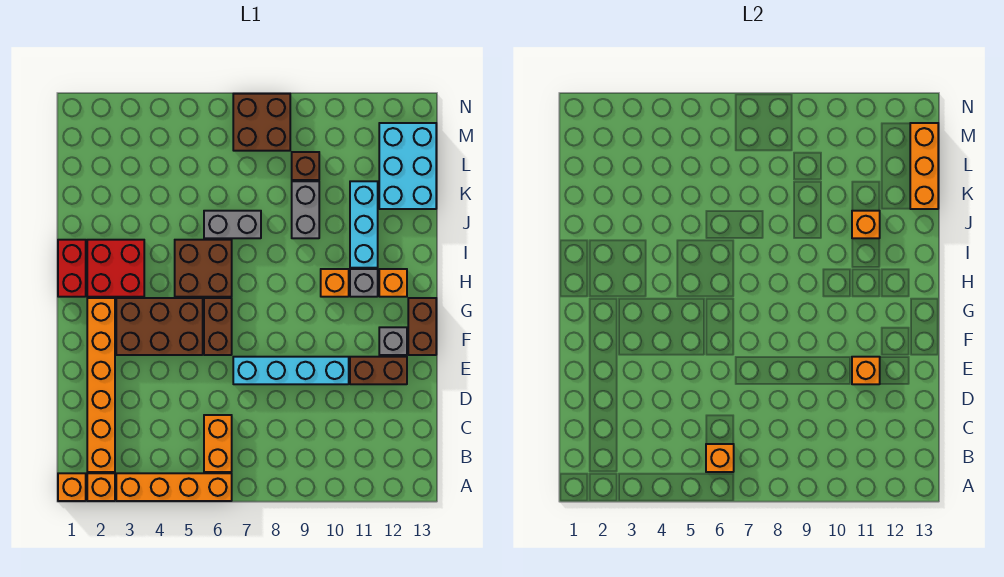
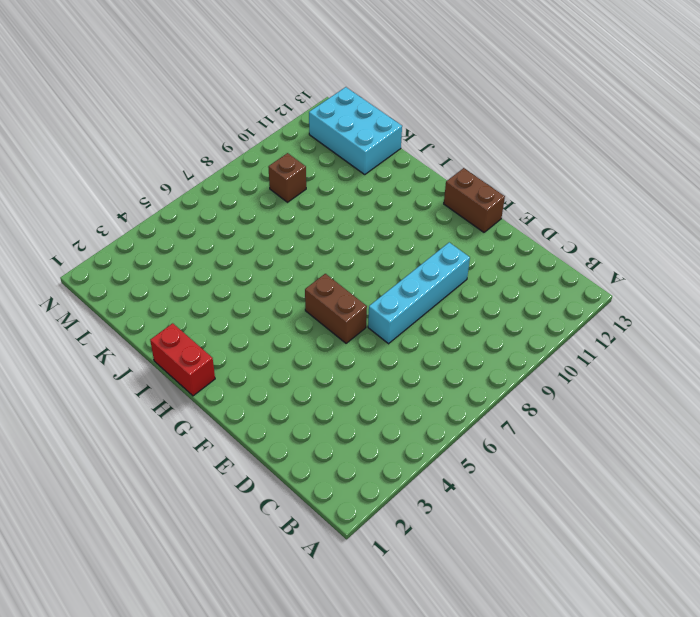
none -> orange brick A1 level 1
none -> orange brick A2 level 1
none -> orange brick A3:A6 level 1

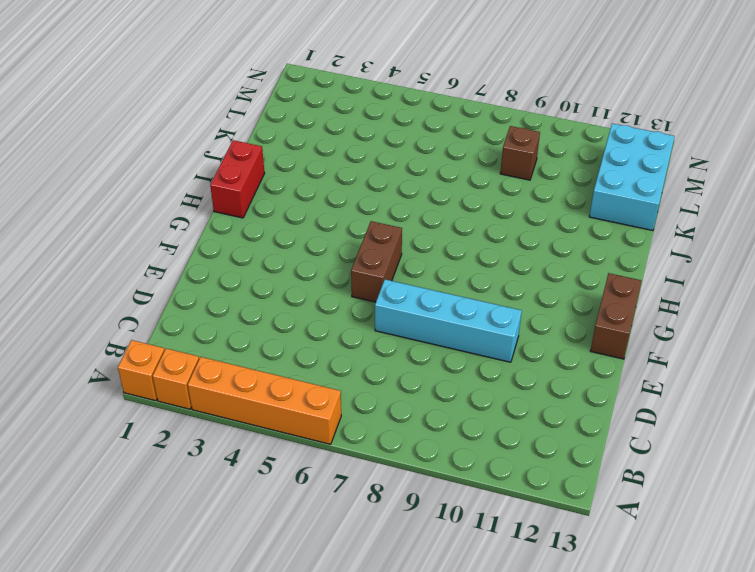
none -> orange brick B2:G2 level 1
none -> orange brick B6:C6 level 1
none -> brown brick E11:E12 level 1

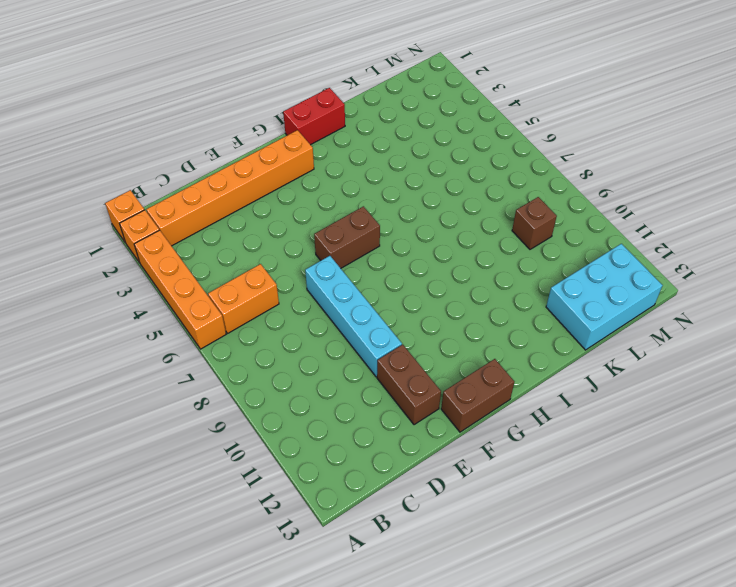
none -> brown brick F3:G5 level 1
none -> grey brick F12 level 1
none -> red brick H2:I3 level 1

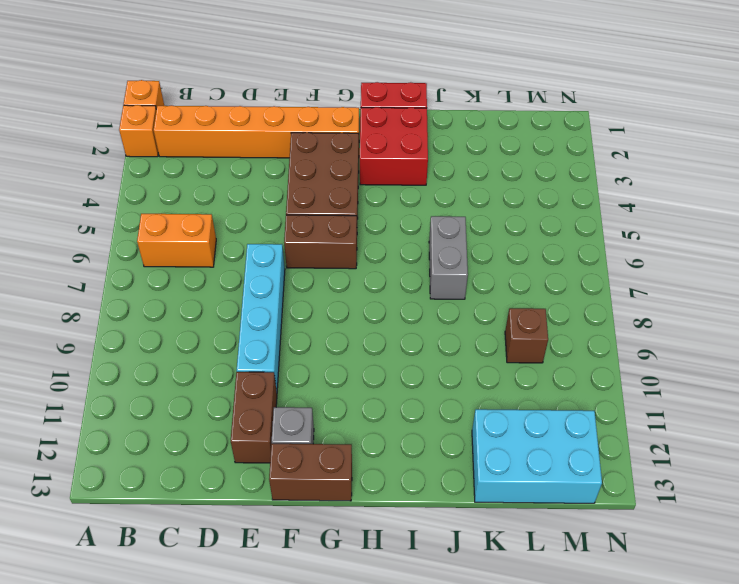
none -> orange brick A3:A6 level 1
none -> brown brick H5:I6 level 1
none -> orange brick H10 level 1

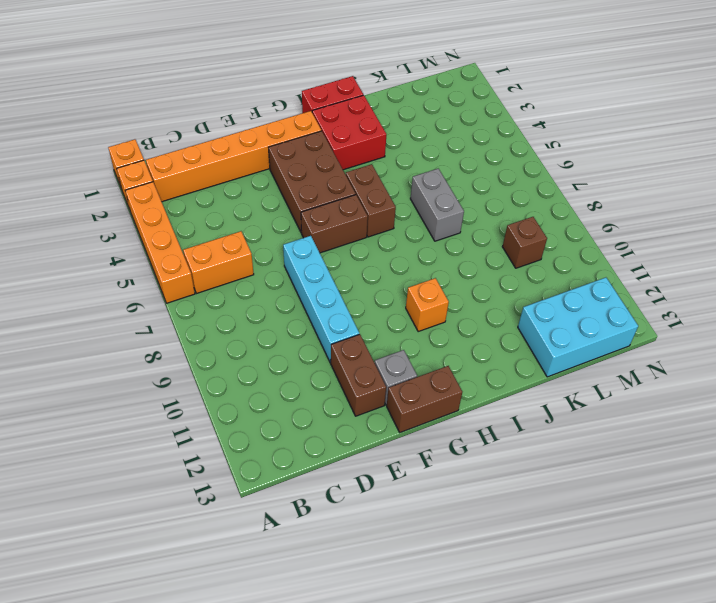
brown brick H5:H6 level 1 -> brown brick H5:I6 level 1
none -> grey brick H11 level 1
none -> orange brick H12 level 1
none -> cyan brick I11:K11 level 1

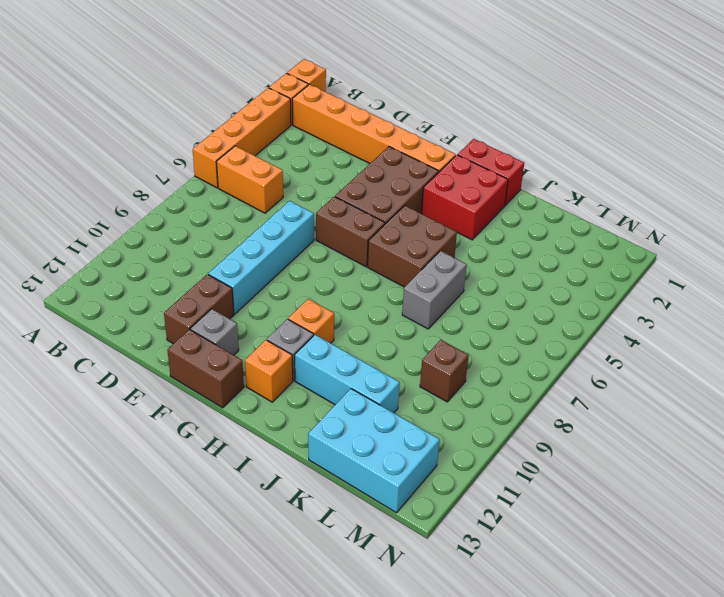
none -> grey brick J9:K9 level 1
none -> brown brick M7:N8 level 1
none -> orange brick B6 level 2

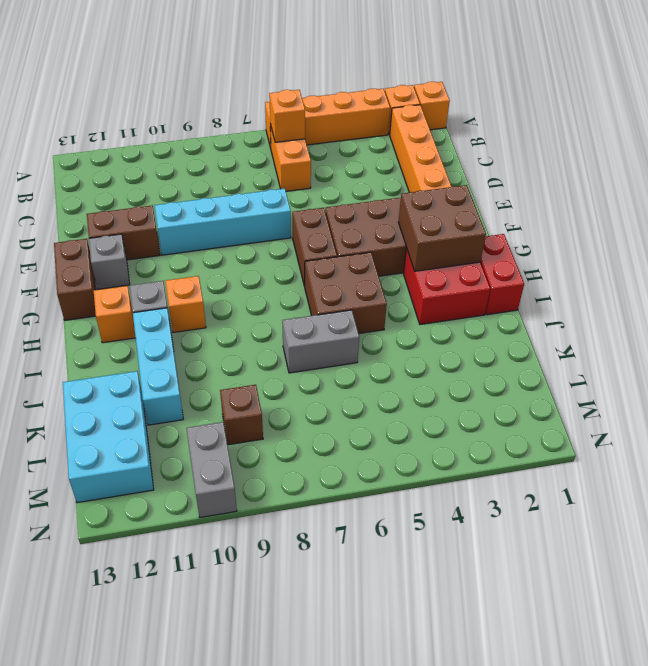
brown brick G2:H3 level 2 -> brown brick M7:N8 level 1
grey brick M10:N10 level 1 -> grey brick J9:K9 level 1
none -> orange brick E11 level 2
none -> orange brick J11 level 2
none -> orange brick K13:M13 level 2

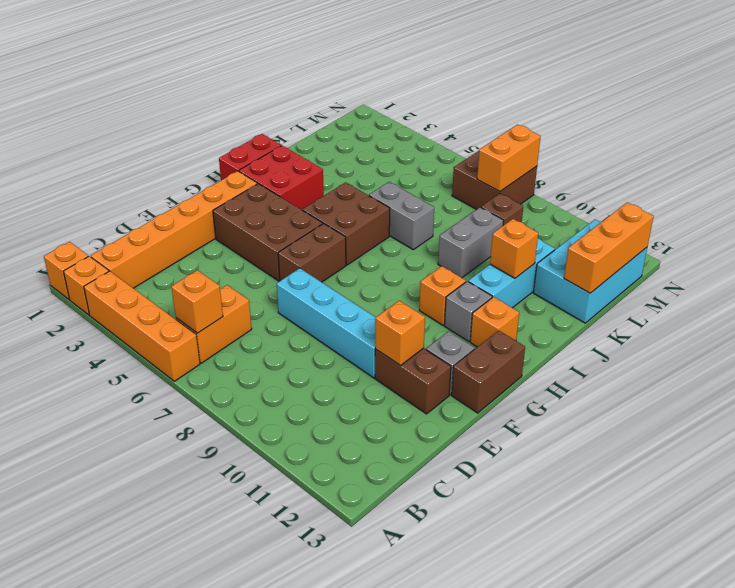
orange brick M8:N8 level 2 -> none

